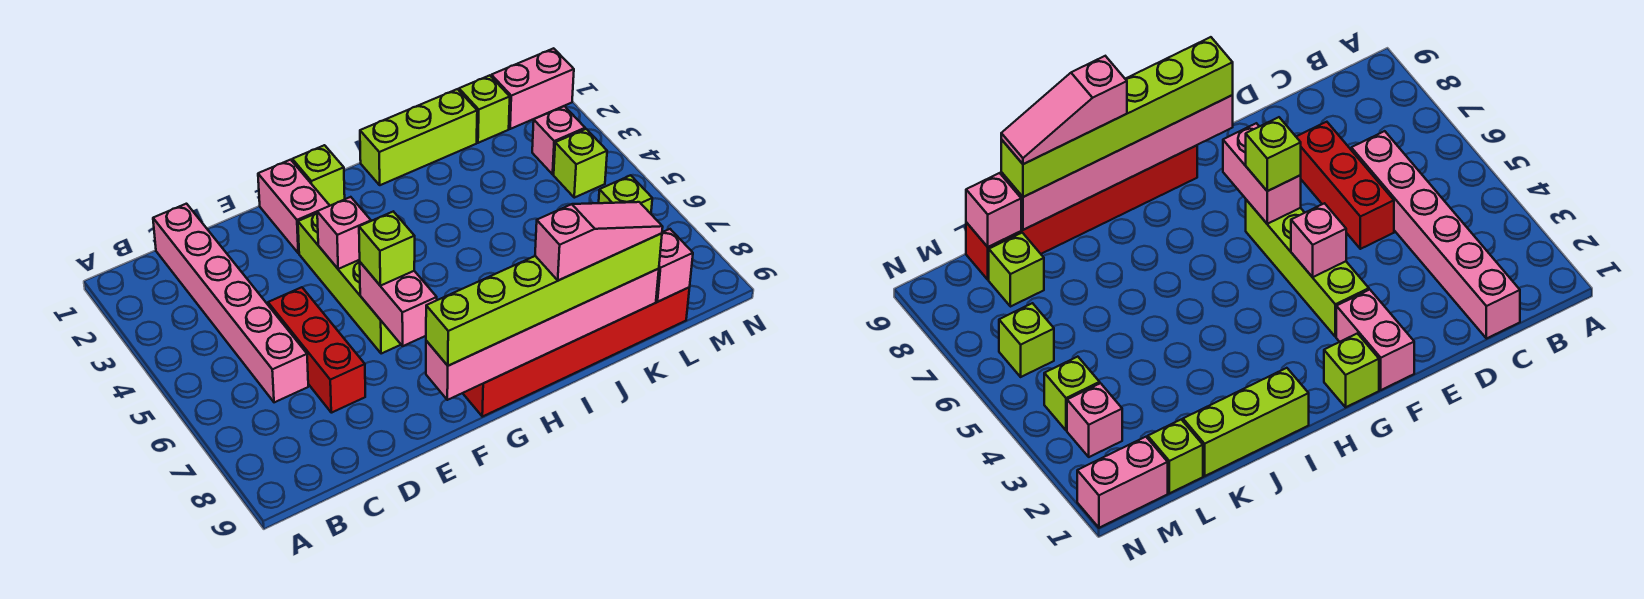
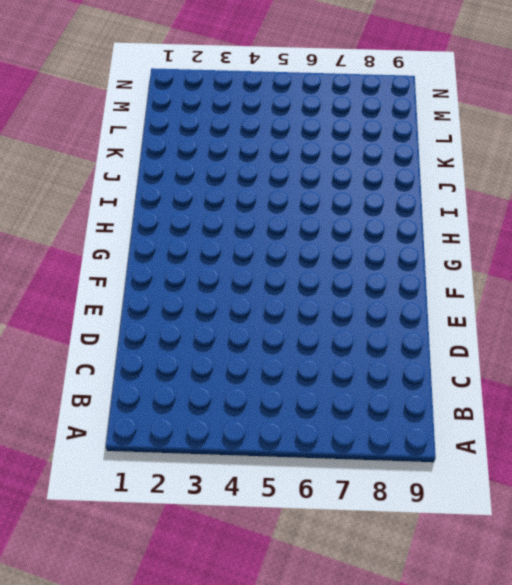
none -> pink brick C1:C6 level 1
none -> red brick D5:D7 level 1
none -> pink brick F1:F2 level 1

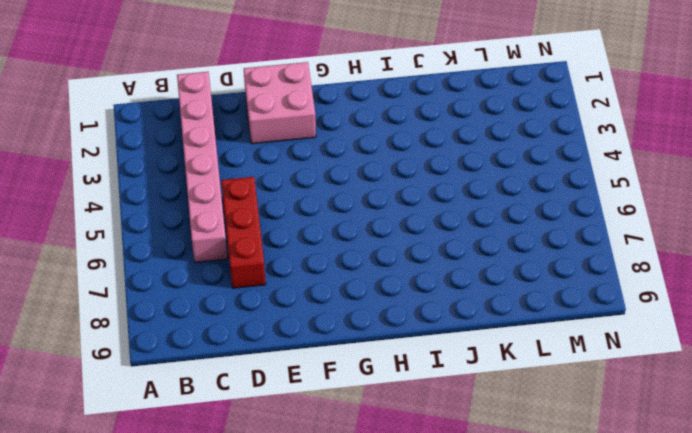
pink brick E1:F2 level 1 -> pink brick F1:F2 level 1
none -> lime brick F3:F6 level 1
none -> lime brick G1 level 1
none -> red brick G9:L9 level 1

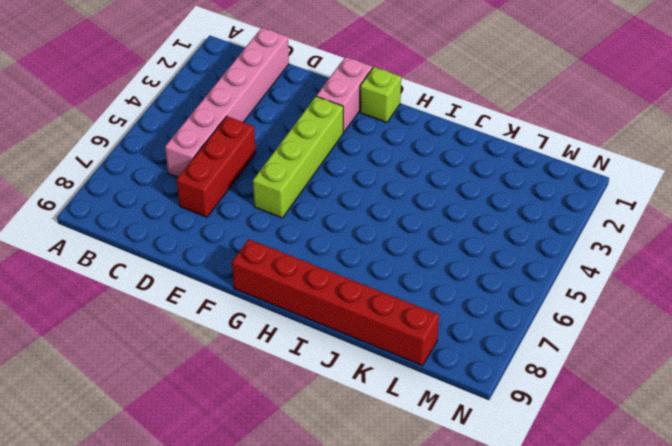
none -> lime brick I1:K1 level 1
none -> lime brick L1 level 1
none -> lime brick L8 level 1

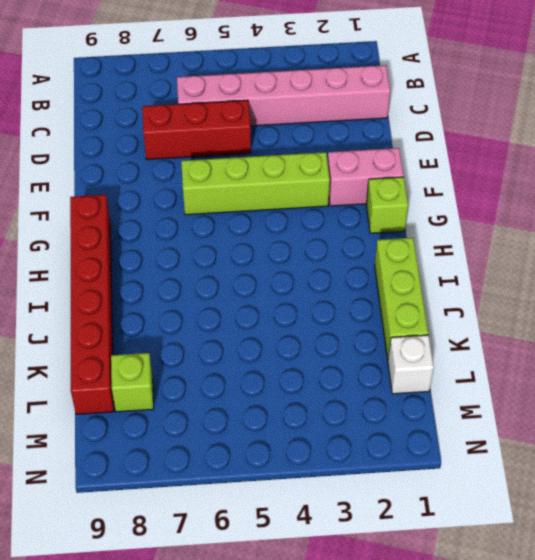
white brick L1 level 1 -> lime brick L1 level 1
none -> pink brick M1:N1 level 1
none -> pink brick M3 level 1
none -> lime brick M4 level 1

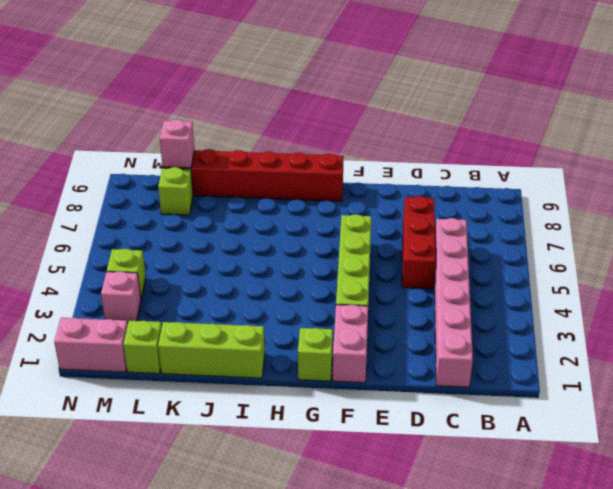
none -> lime brick M6 level 1
none -> pink brick F4 level 2
none -> pink brick F6:F7 level 2

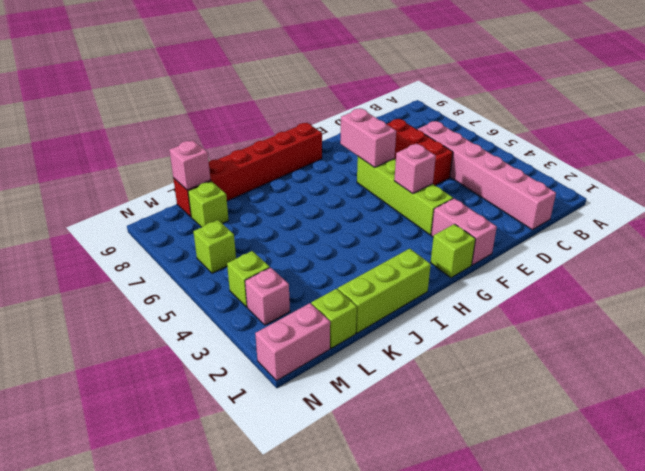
none -> pink brick F9:K9 level 2
none -> lime brick F6 level 3
none -> lime brick F9:K9 level 3

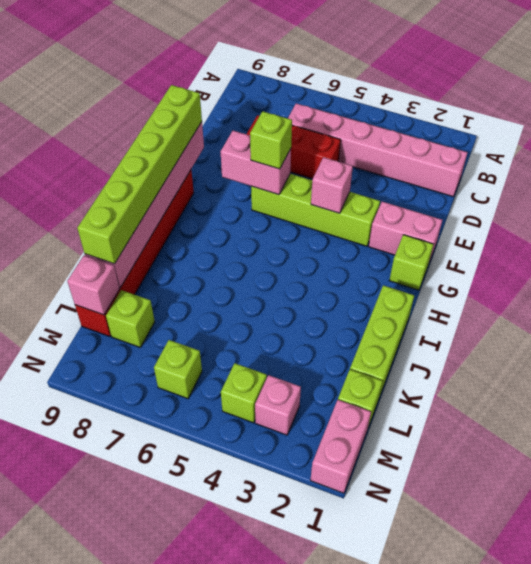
none -> pink slope I9:K9 level 4 top I

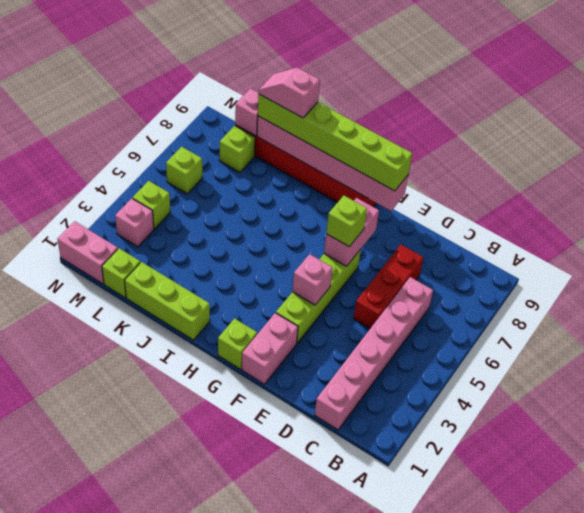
pink slope J9:K9 level 4 top J -> pink slope I9:K9 level 4 top I

